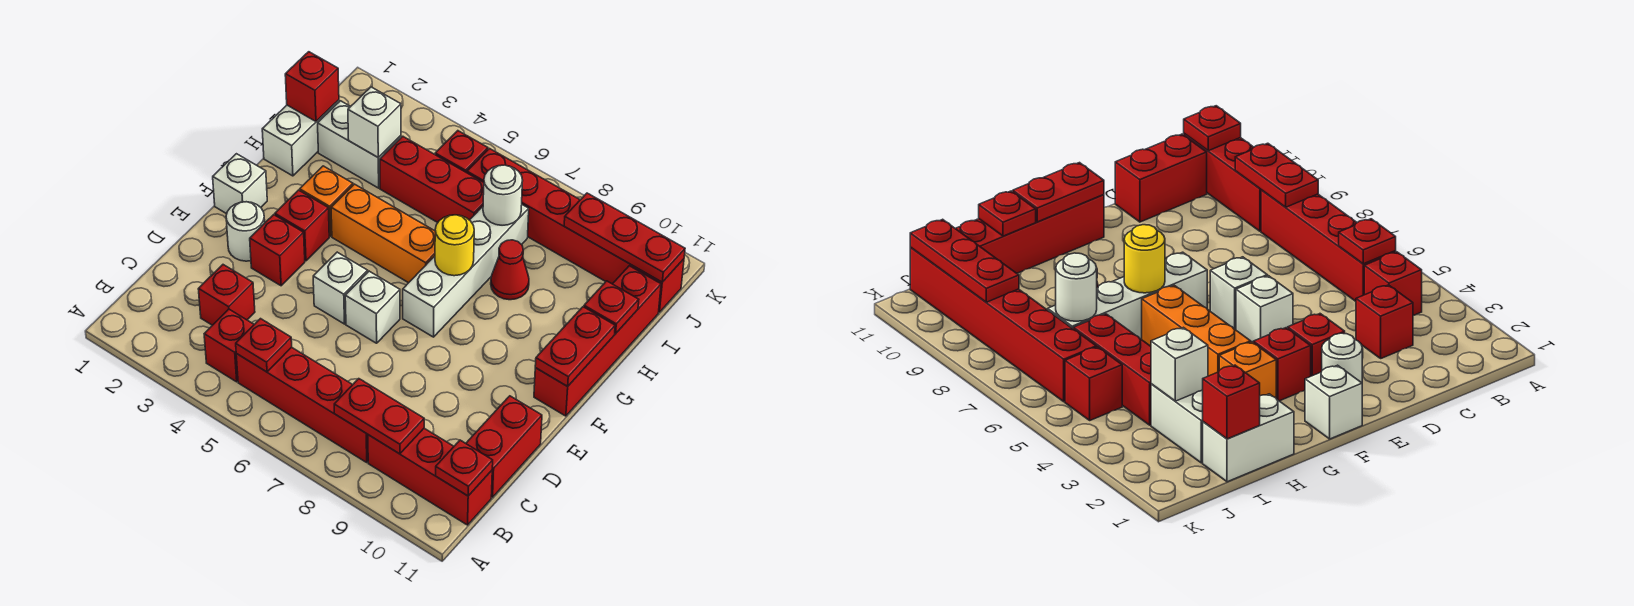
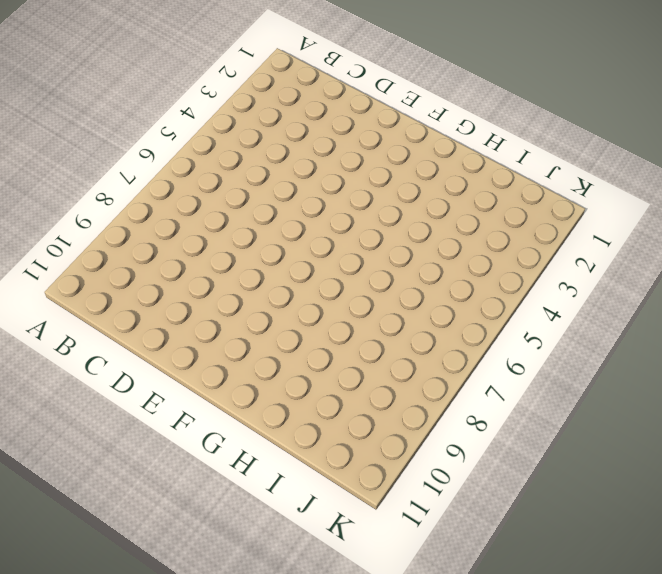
none -> red brick B4 level 1
none -> red brick B5:B8 level 1
none -> red brick B9:B11 level 1
none -> red brick C3 level 1

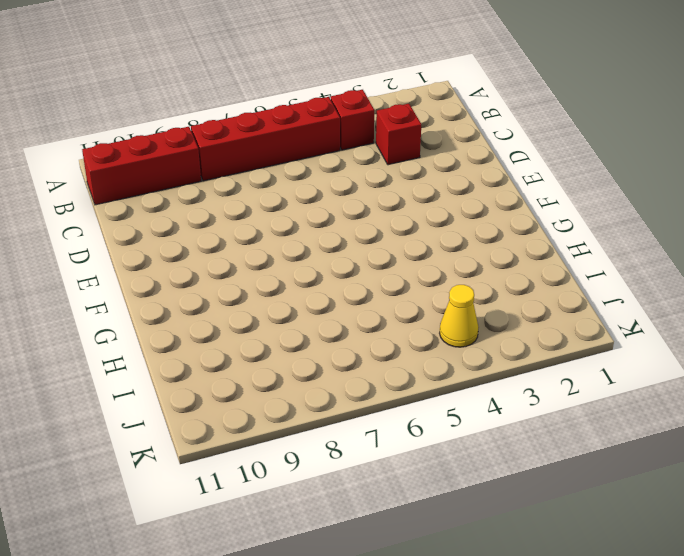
yellow cone J4 level 1 -> none
none -> red brick C11:D11 level 1
none -> white round brick E2 level 1
none -> red brick E3 level 1
none -> white brick E5 level 1

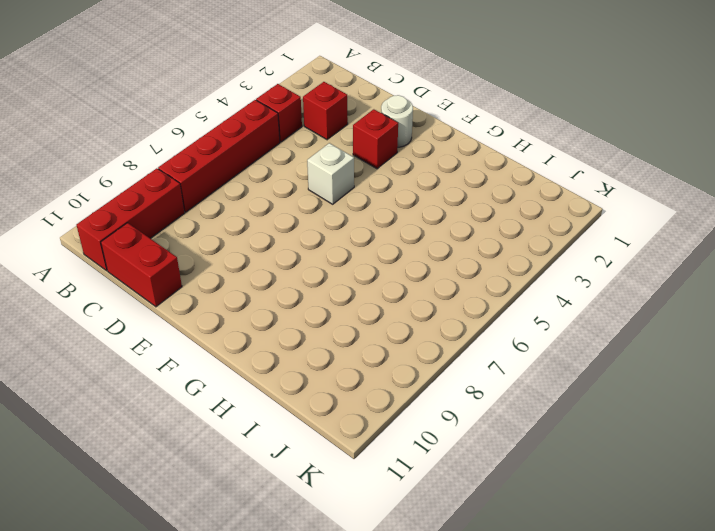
none -> white brick E6 level 1
none -> white brick F1 level 1
none -> red brick F3 level 1
none -> white brick F7:I7 level 1

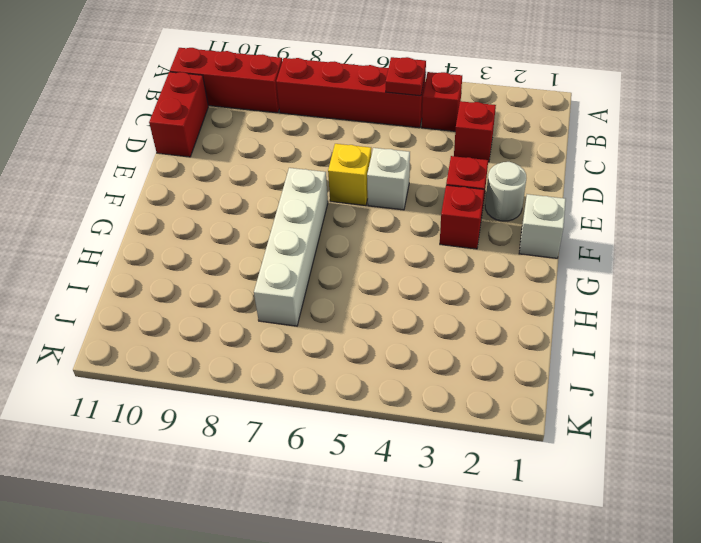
yellow brick E6 level 1 -> white brick E6 level 1
none -> red brick F11:I11 level 1
none -> orange brick G3 level 1
none -> orange brick G4:G6 level 1
none -> white brick H1:I1 level 1

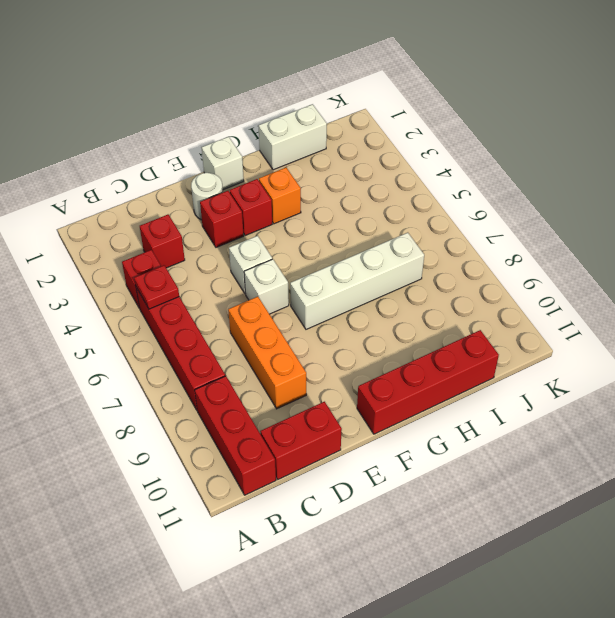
orange brick D7:D9 level 1 -> orange brick G4:G6 level 1
none -> red cone H8 level 1
none -> white brick I2:I3 level 1
none -> red brick I4:I6 level 1
none -> red brick J5 level 1

